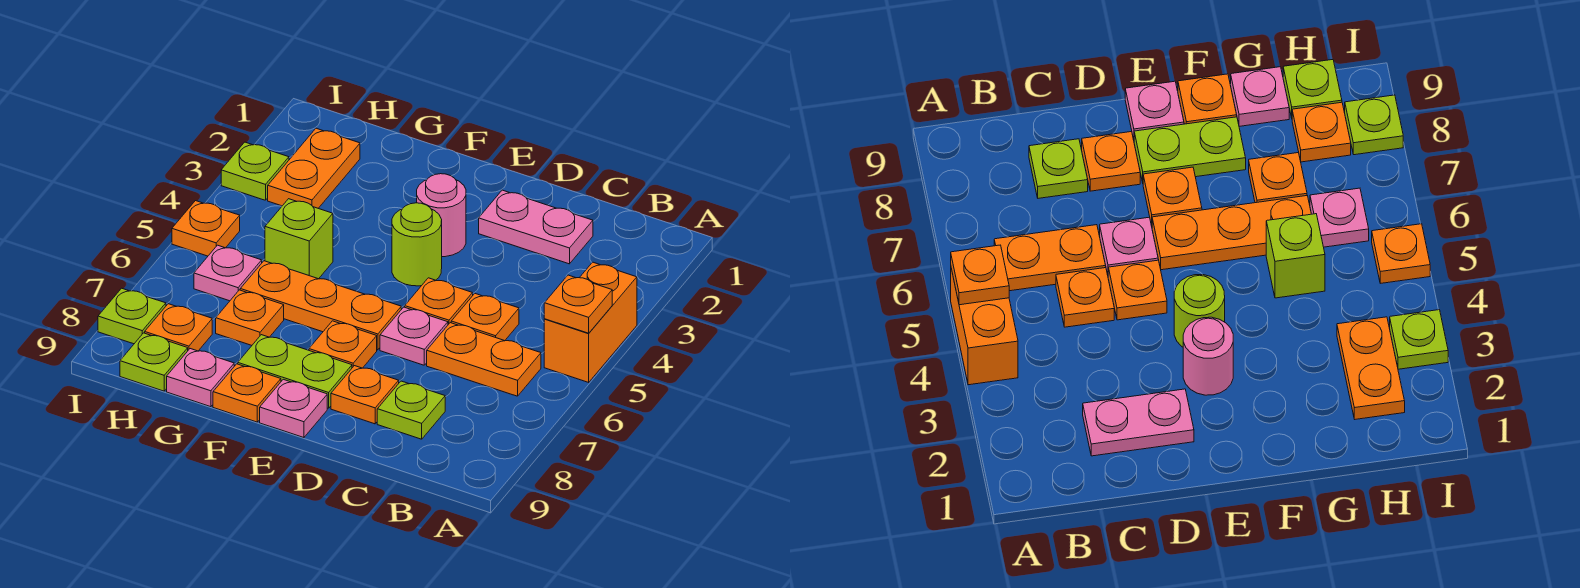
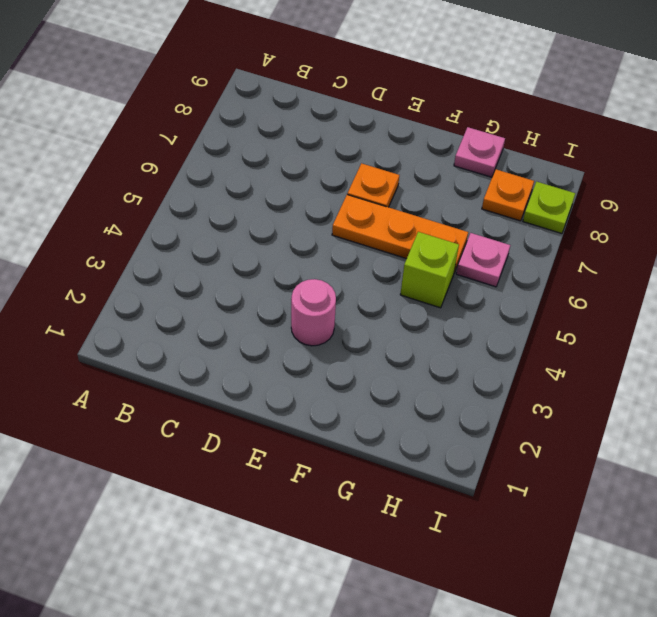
none -> orange brick A4:A5 level 1
none -> orange plate B6:C6 level 1
none -> pink plate C2:D2 level 1

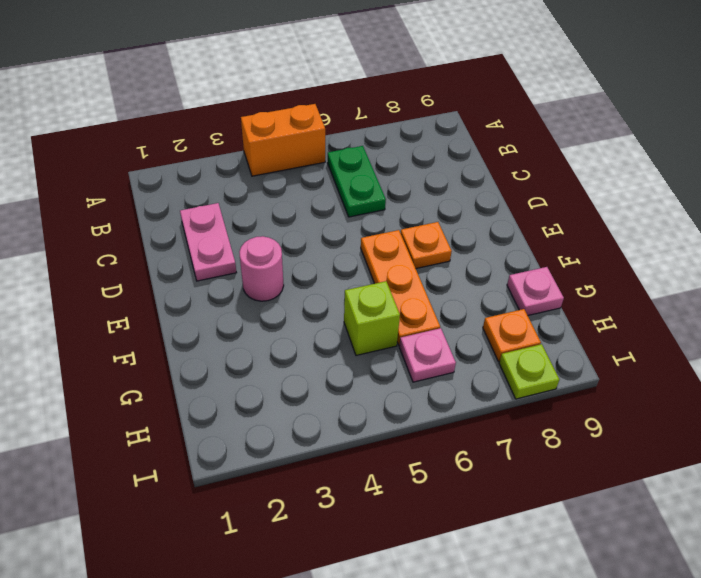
green plate B6:C6 level 1 -> orange plate B6:C6 level 1
none -> orange plate C5 level 1
none -> lime plate C8 level 1
none -> orange plate D5 level 1

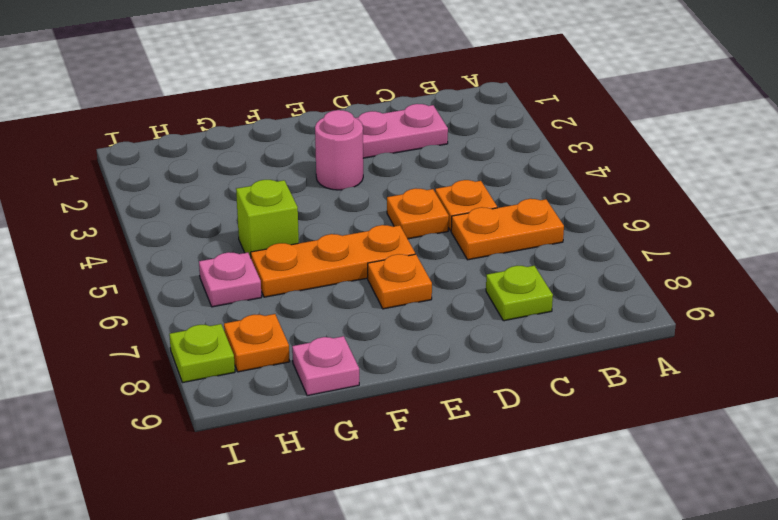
none -> orange brick A4:A5 level 1
none -> pink plate D6 level 1
none -> orange plate D8 level 1

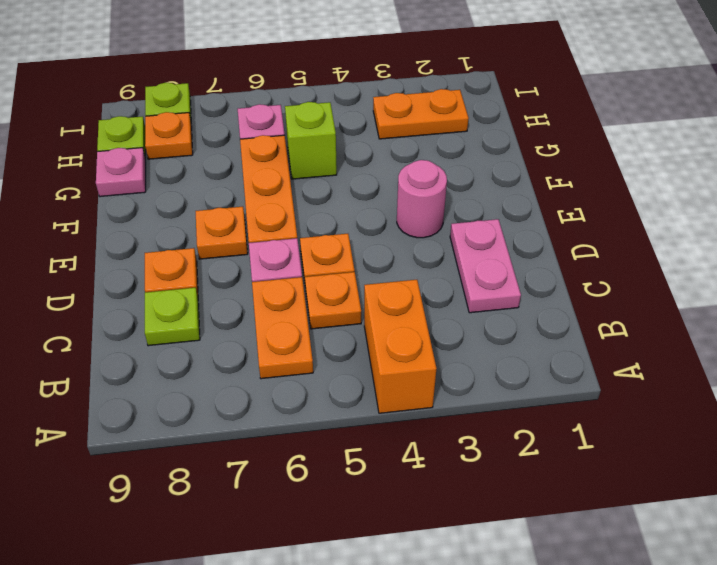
orange brick A4:B4 level 1 -> orange brick A4:A5 level 1
none -> lime round brick E4 level 1
none -> lime plate E8:F8 level 1
none -> pink plate E9 level 1

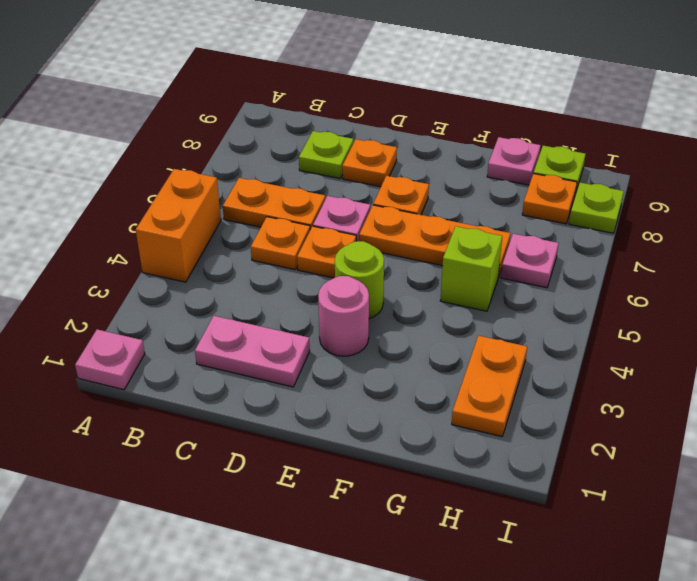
pink plate A1 level 1 -> pink plate E9 level 1
none -> lime plate E8:F8 level 1
none -> orange plate F9 level 1
none -> orange plate G7 level 1

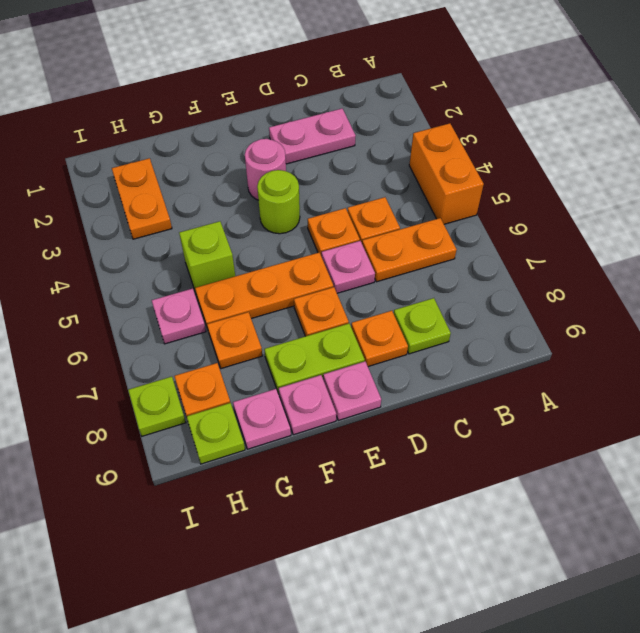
pink plate F9 level 1 -> orange plate F9 level 1
none -> lime plate I3 level 1
none -> orange plate I5 level 1
none -> orange plate A5 level 2

